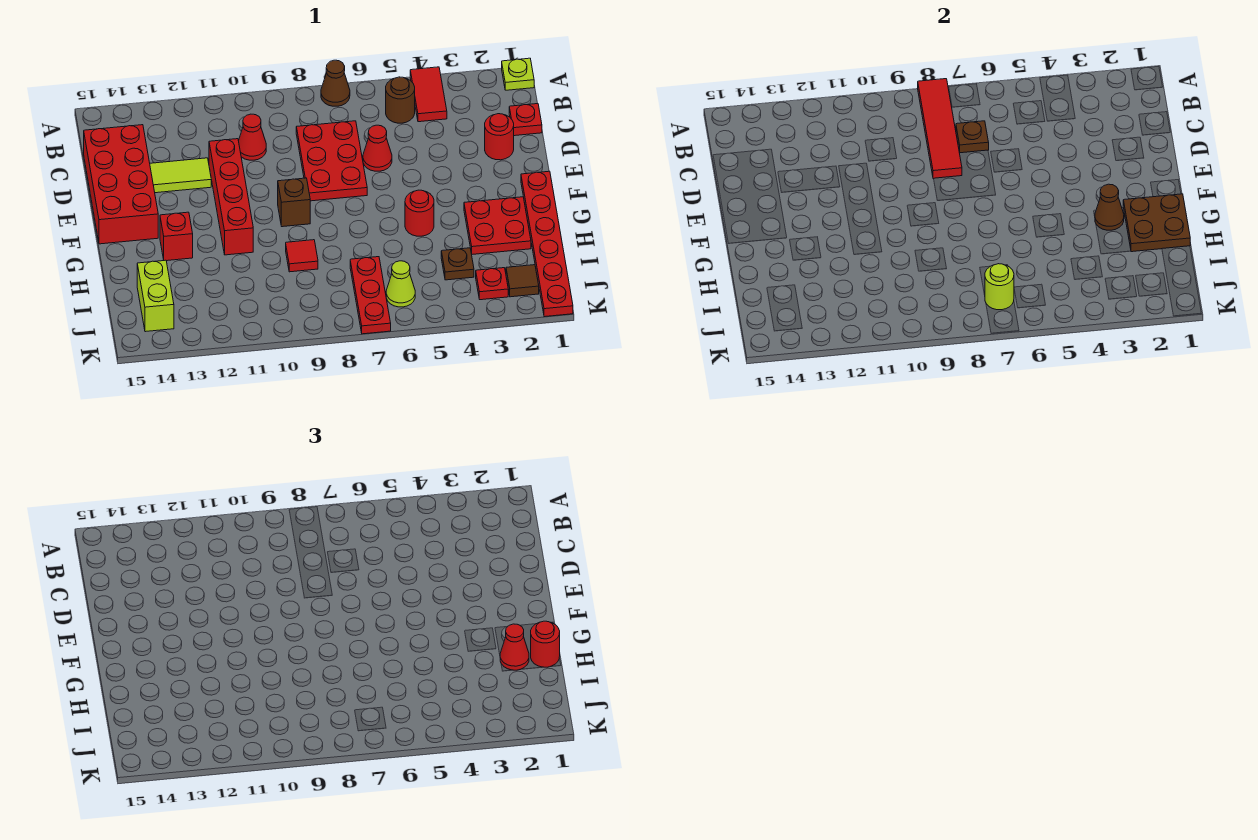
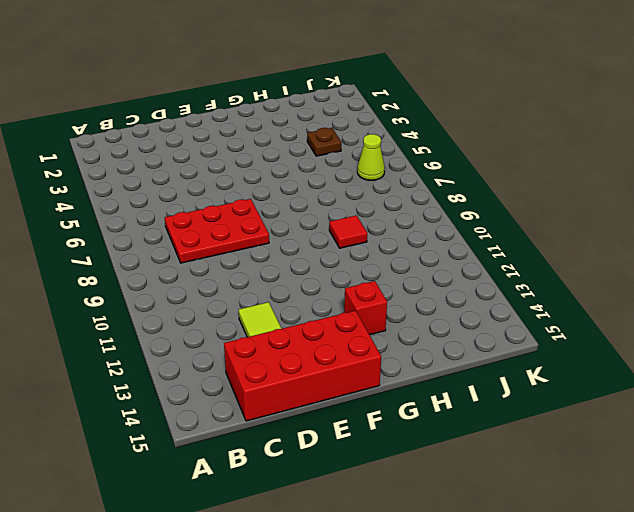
none -> lime plate A1 level 1
none -> red tile A4:B4 level 1
none -> brown cone A7 level 1
none -> brown round brick B5 level 1

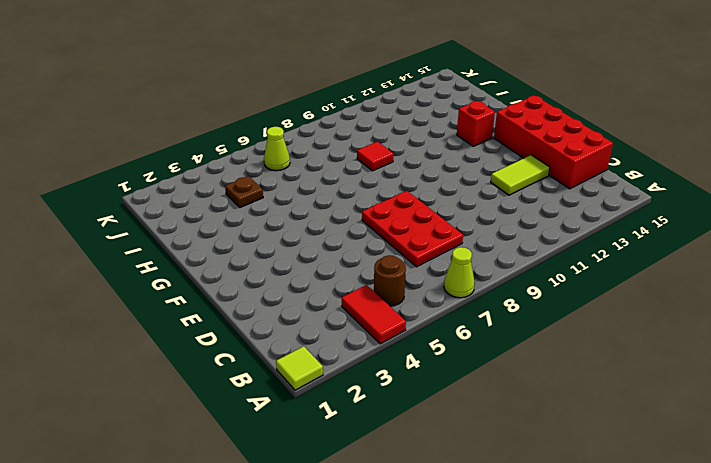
lime tile A1 level 1 -> lime plate A1 level 1
lime cone A7 level 1 -> brown cone A7 level 1
none -> red plate C1 level 1
none -> red cone C10 level 1
none -> red round brick D2 level 1
none -> red cone D6 level 1

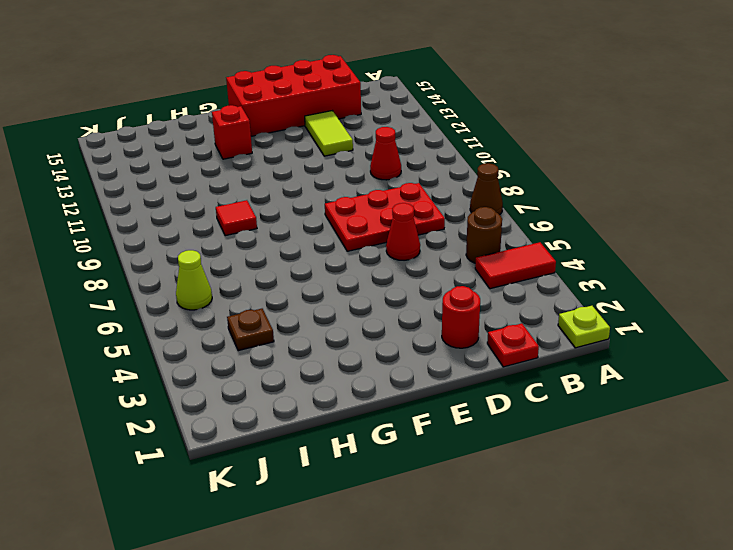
none -> red brick D11:G11 level 1
none -> red plate F1:K1 level 1
none -> brown brick F9 level 1
none -> red plate G2:H3 level 1

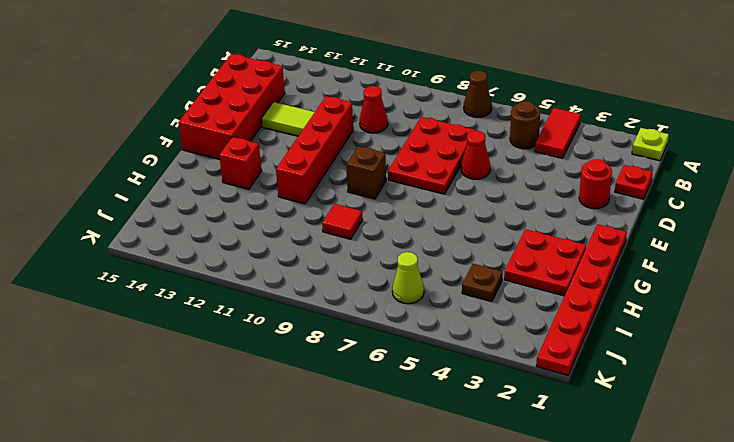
none -> red round brick G5 level 1
none -> red plate I7:K7 level 1
none -> lime brick I14:J14 level 1
none -> brown tile J2 level 1

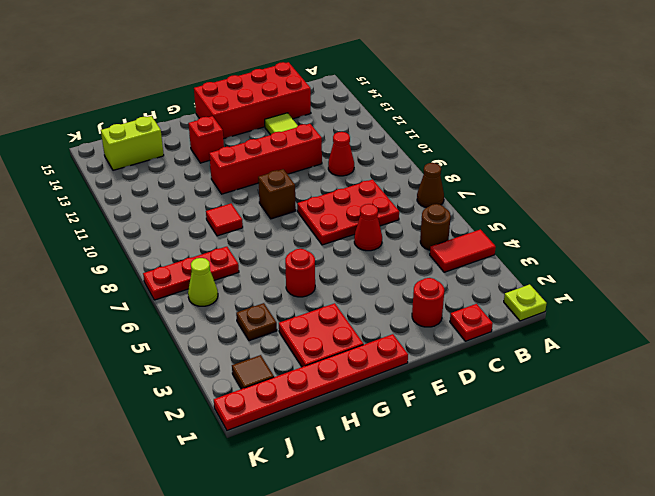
none -> red plate J3 level 1
none -> red tile A8:D8 level 2
none -> brown plate C7 level 2
none -> brown plate G1:H2 level 2

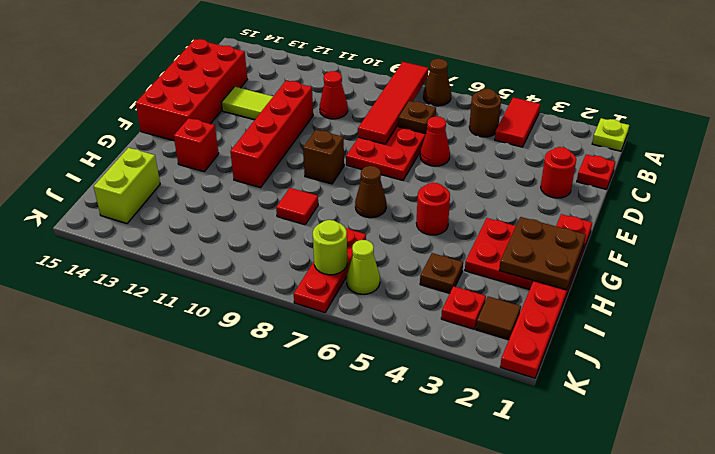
brown cone G7 level 1 -> brown cone G3 level 2
none -> red round brick H1 level 3
none -> red cone H2 level 3

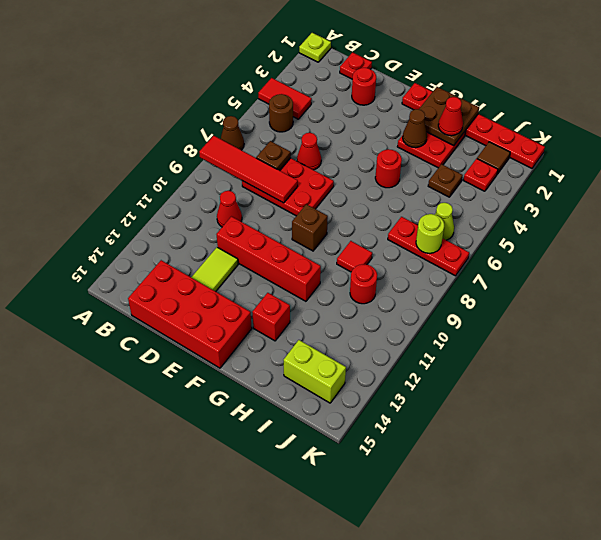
red round brick I10 level 1 -> red round brick H1 level 3

